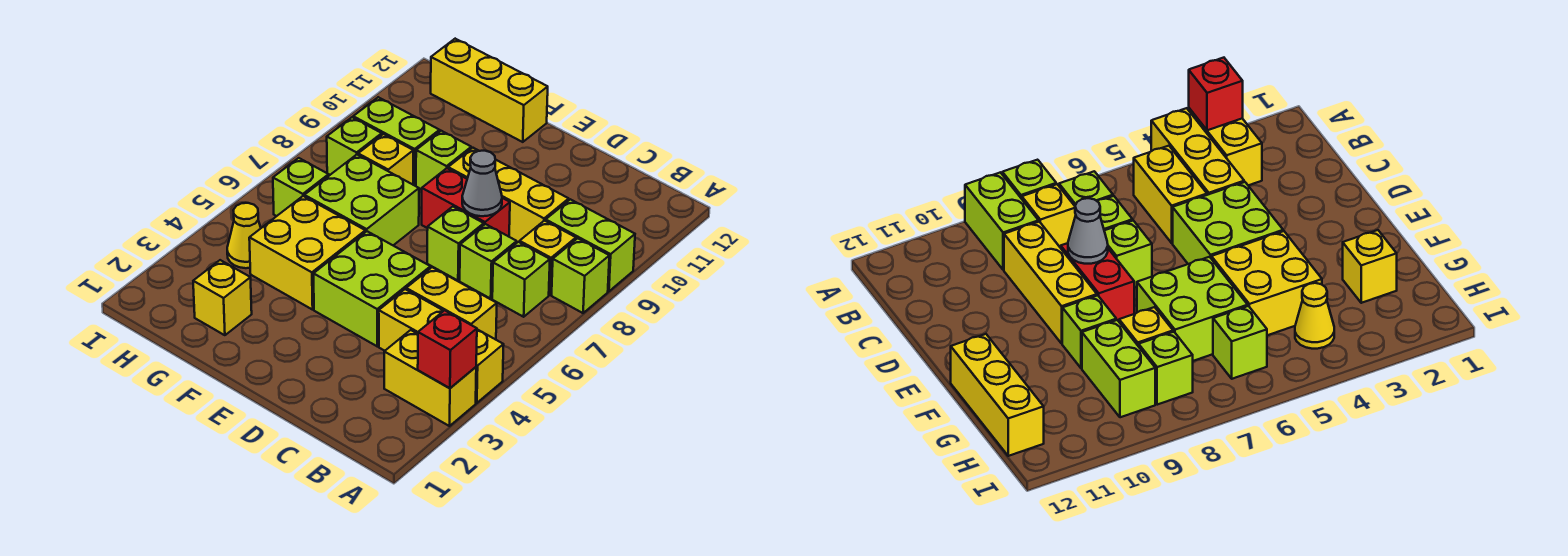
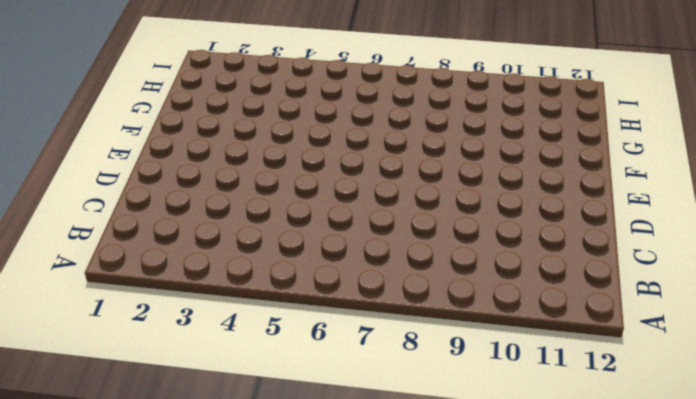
none -> yellow brick A3:B3 level 1
none -> yellow brick A4:C4 level 1
none -> lime brick A8 level 1

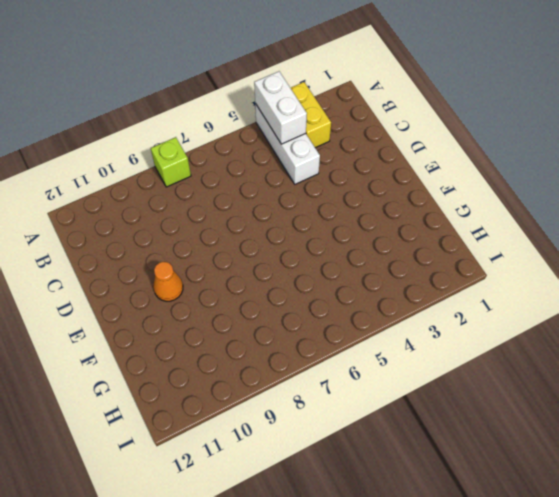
white brick A4:C4 level 1 -> yellow brick A4:C4 level 1
white brick A4:B4 level 2 -> none
orange cone E10 level 1 -> none
none -> lime brick A9:B9 level 1
none -> yellow brick B5:C5 level 1
none -> lime brick B7 level 1

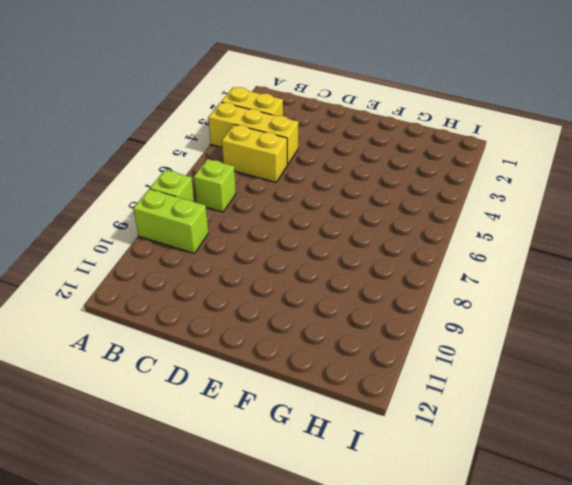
none -> yellow brick B8 level 1
none -> lime brick C7 level 1
none -> yellow brick C9:E9 level 1

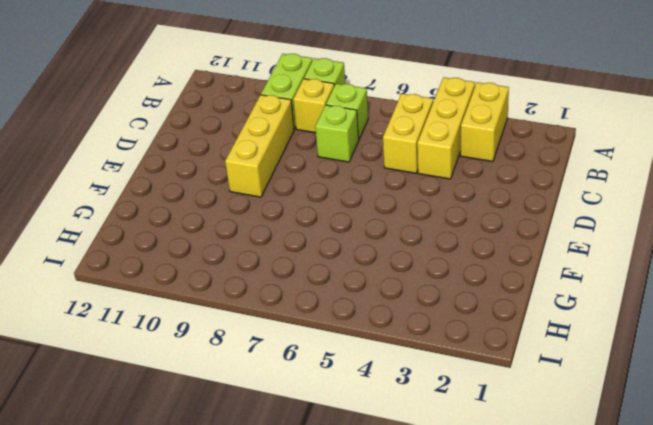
none -> lime brick D4:E5 level 1
none -> lime brick D7 level 1
none -> red brick D8:E8 level 1

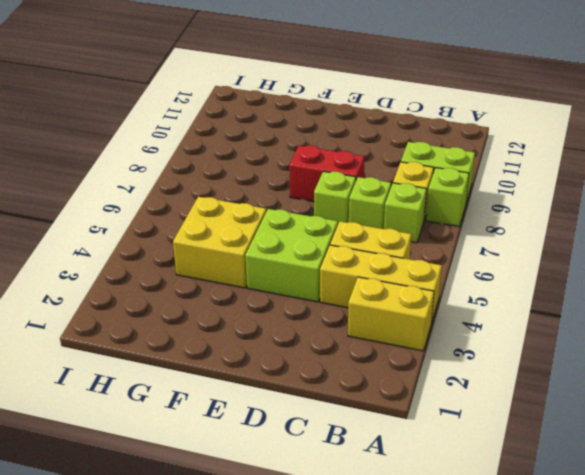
none -> yellow brick C9:E9 level 1
none -> lime brick F6:G7 level 1
none -> lime brick F9 level 1

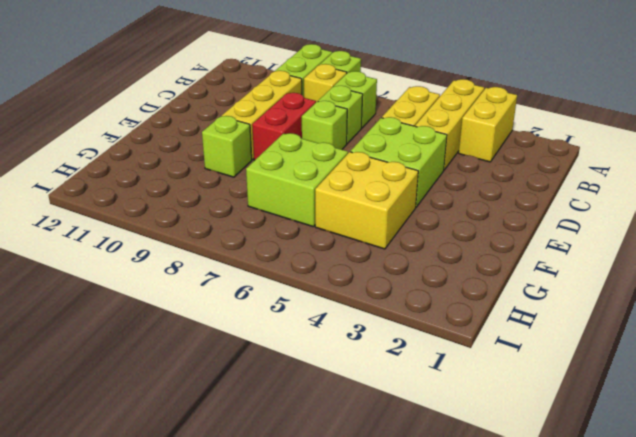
none -> yellow brick F12:H12 level 1
none -> yellow brick G2 level 1
none -> yellow brick G8 level 1

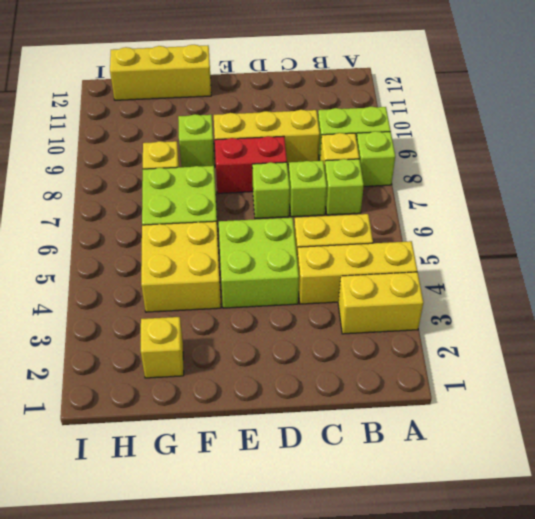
none -> lime brick G9:H9 level 1
none -> yellow cone H4 level 1
none -> lime brick H6 level 1

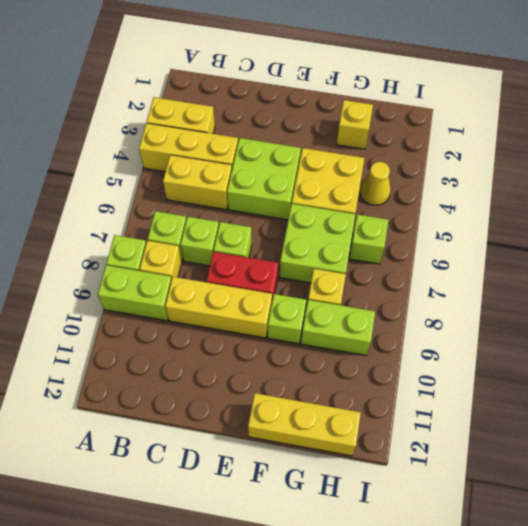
none -> lime brick H8 level 1
none -> red brick A3 level 2
none -> grey cone D8 level 2

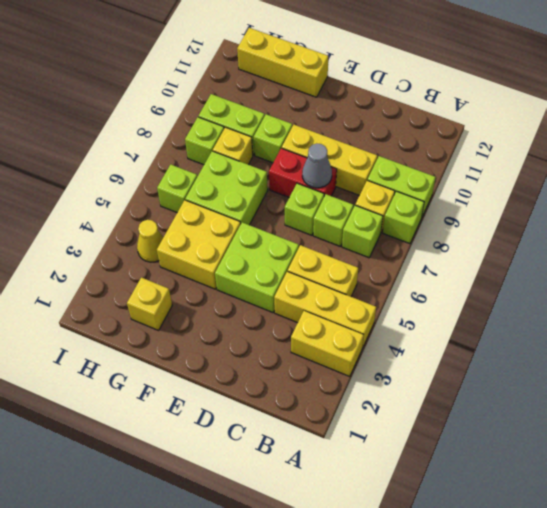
none -> red brick A3 level 2

